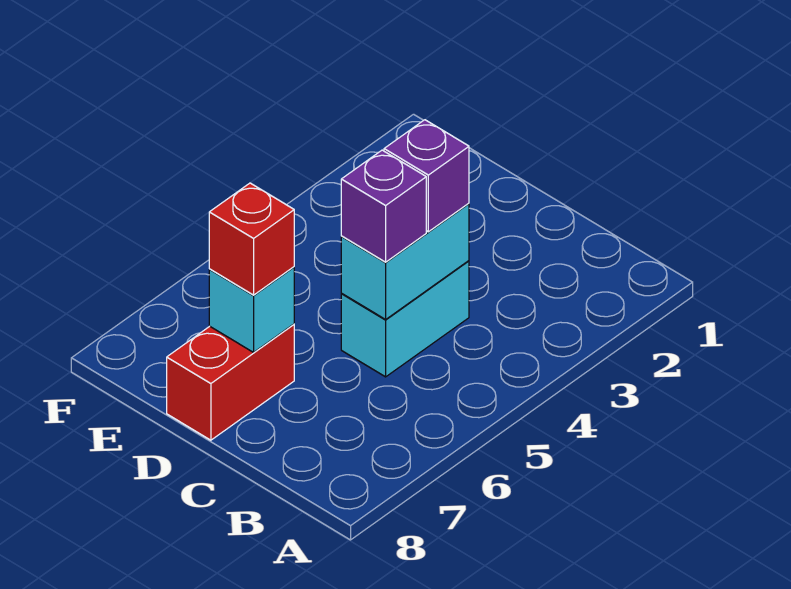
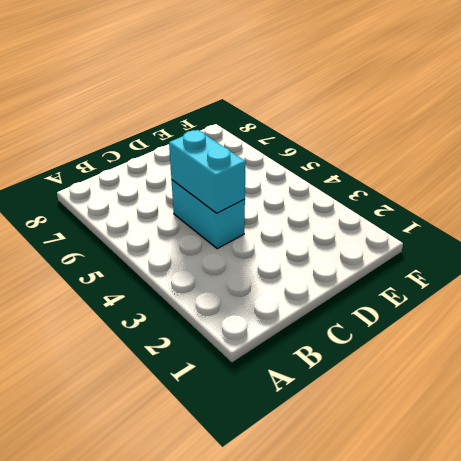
none -> red brick D7:D8 level 1
none -> cyan brick D7 level 2

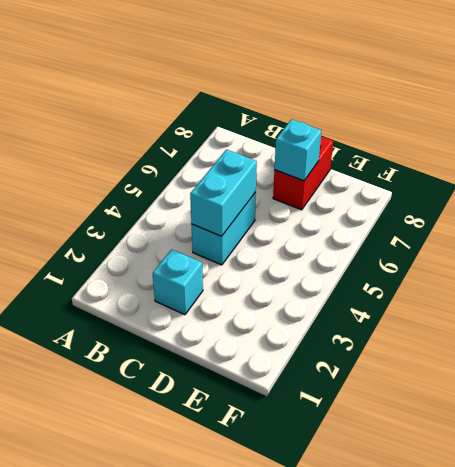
cyan brick C2 level 1 -> none
none -> purple brick C4 level 3
none -> purple brick C5 level 3

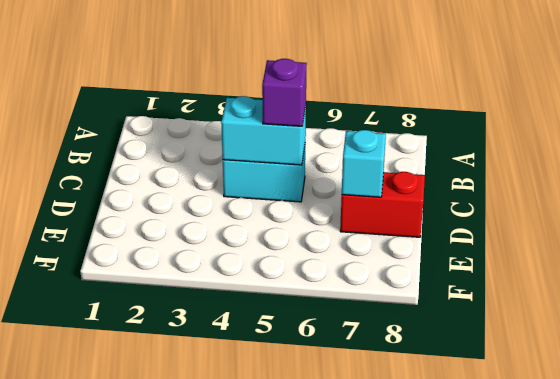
none -> purple brick C4 level 3
none -> red brick D7 level 3

